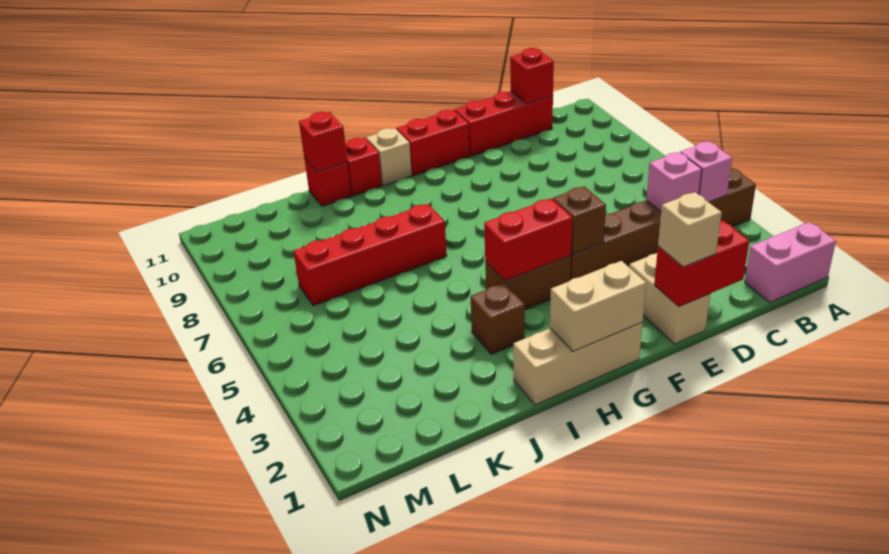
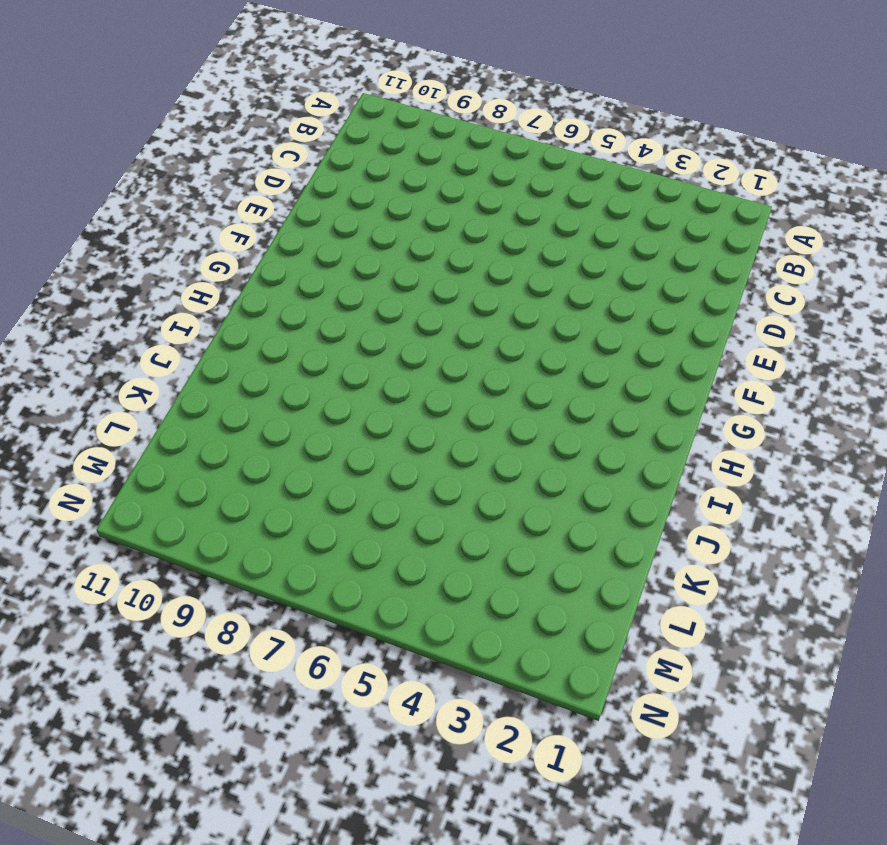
none -> pink brick A1:B1 level 1
none -> brown brick A4:F4 level 1
none -> red brick C11:E11 level 1

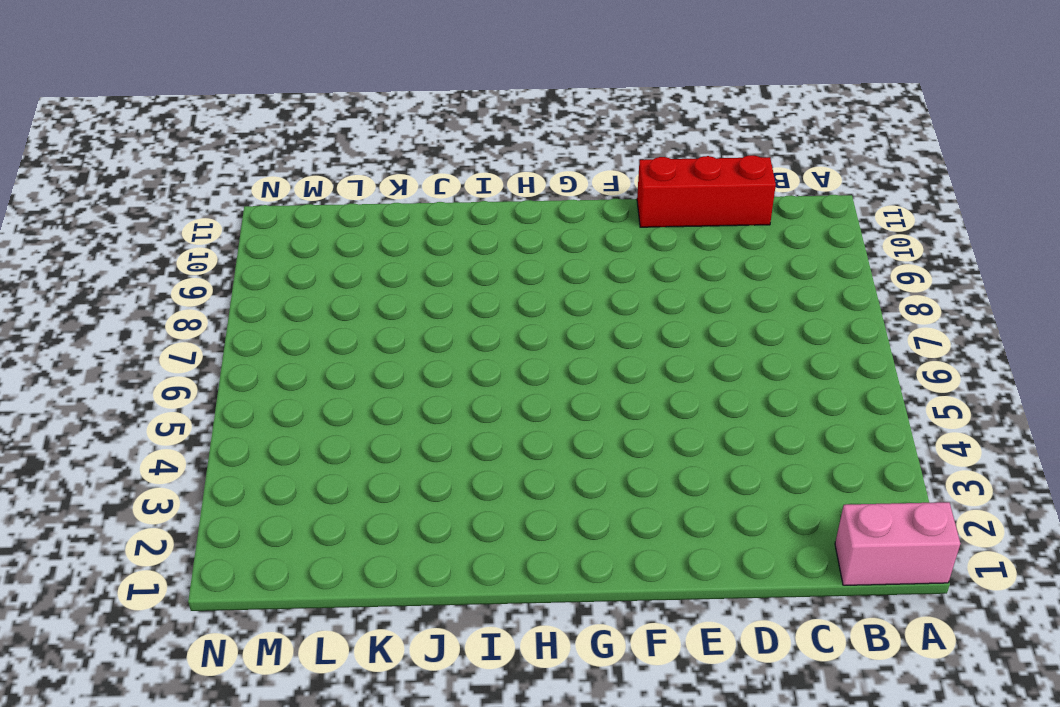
none -> brown brick A4:F4 level 1
none -> tan brick E1:E2 level 1
none -> red brick F11:G11 level 1

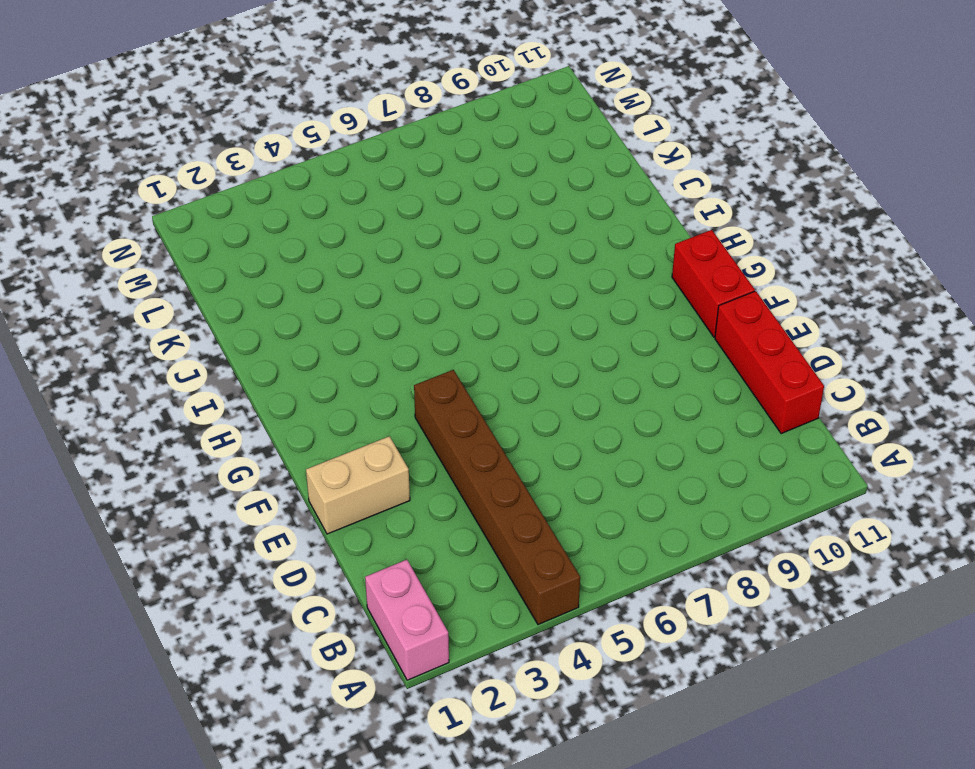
none -> tan brick G1:I1 level 1
none -> brown brick G4:H4 level 1
none -> tan brick H11 level 1

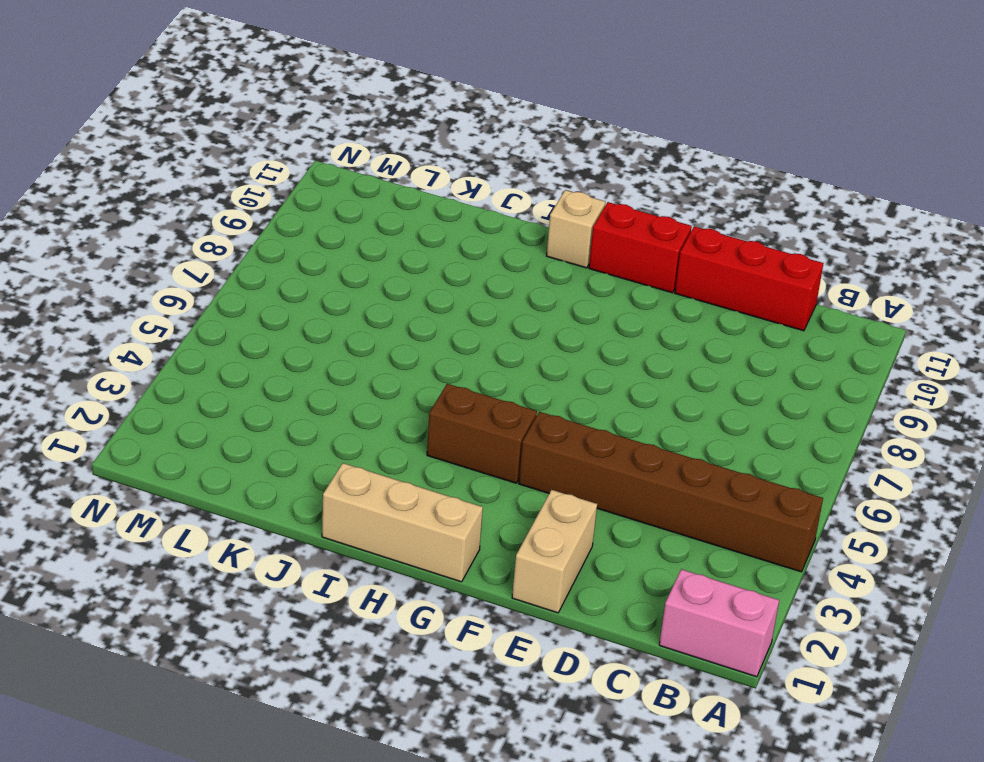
none -> brown brick I3 level 1
none -> red brick I7:L7 level 1
none -> red brick I11 level 1

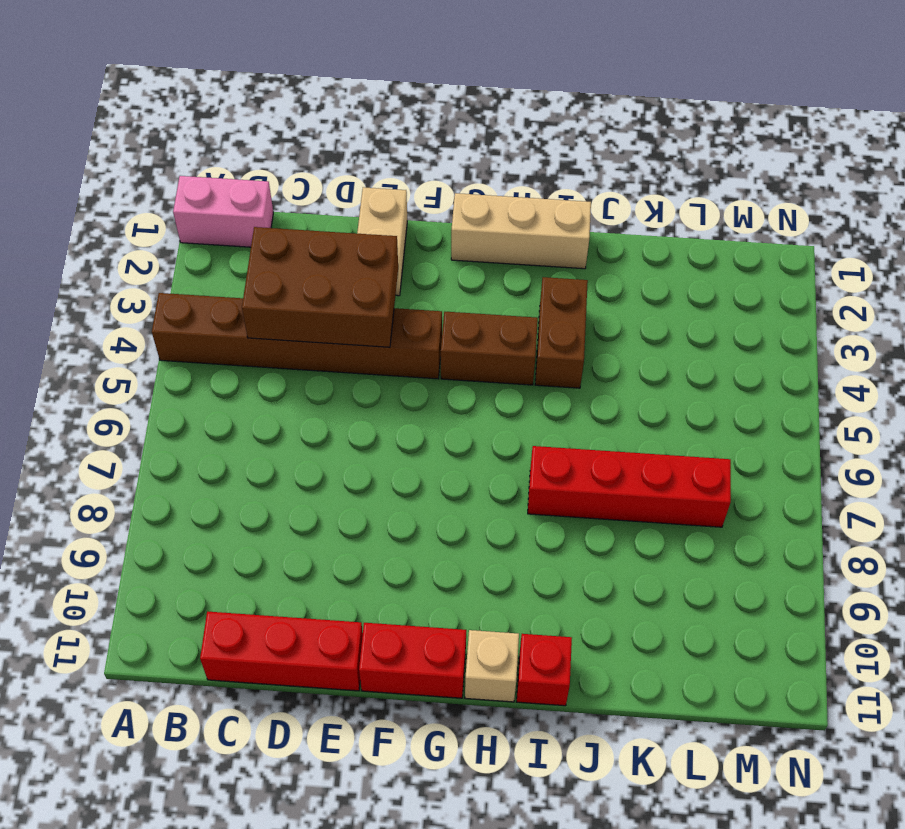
brown brick C3:E4 level 2 -> pink brick C4 level 2
brown brick I3:I4 level 1 -> brown brick I3 level 1
none -> red brick J11 level 1
none -> pink brick B4 level 2
none -> red brick C11 level 2

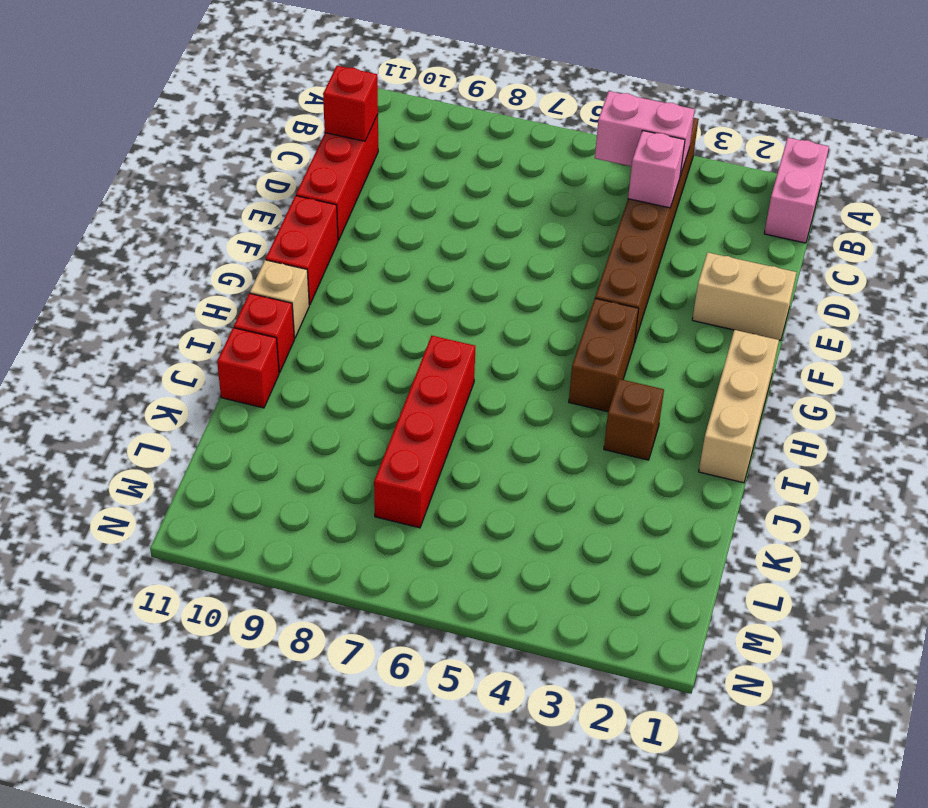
pink brick B4:B5 level 2 -> pink brick B4 level 2
none -> red brick D1:E1 level 2
none -> brown brick F4 level 2
none -> tan brick G1:H1 level 2

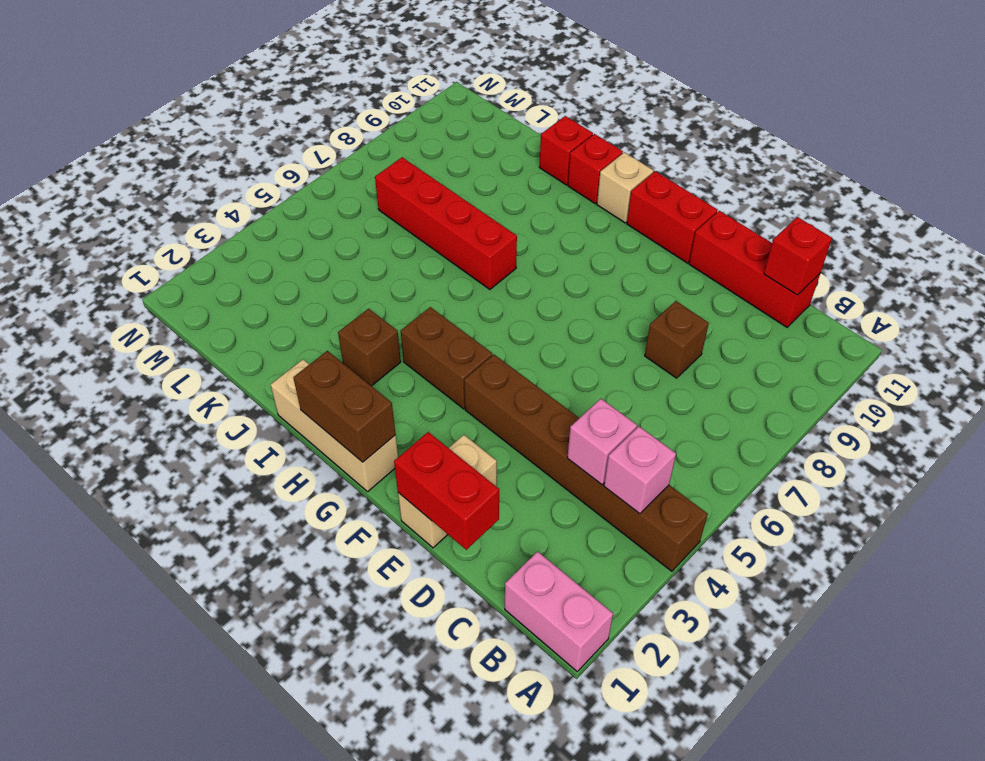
brown brick D8 level 1 -> brown brick F4 level 2
brown brick G1:H1 level 2 -> tan brick G1:H1 level 2
none -> red brick G4:H4 level 2
none -> red brick J11 level 2
none -> tan brick E1 level 3

